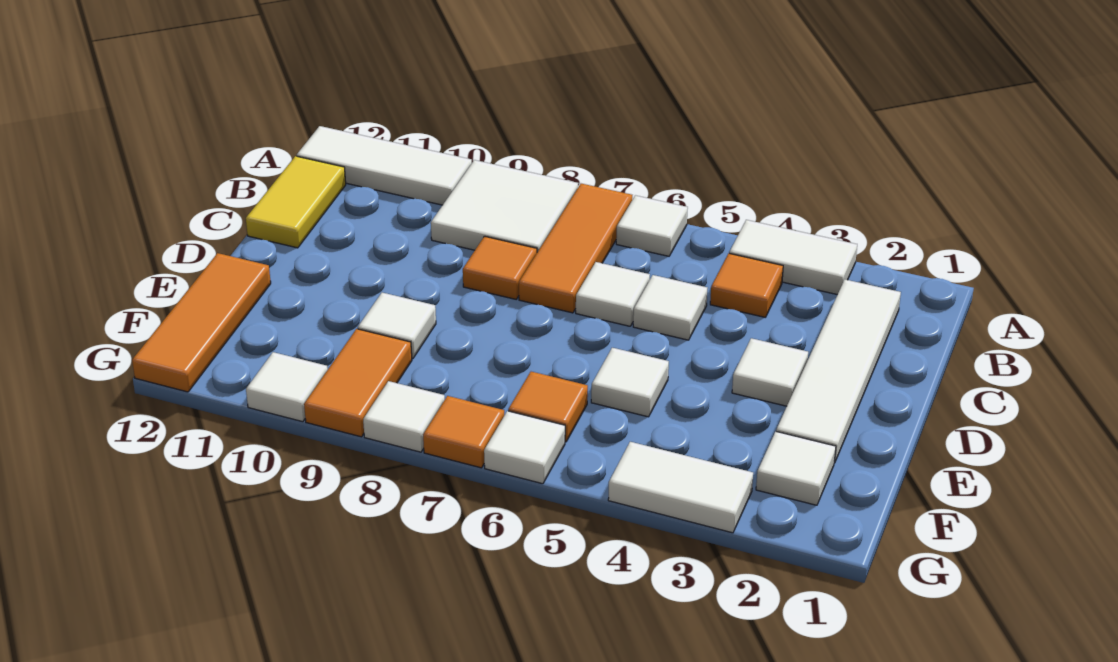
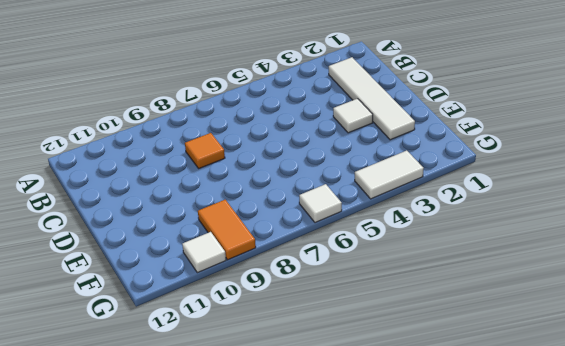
none -> white tile A3:A4 level 1
none -> white tile A6 level 1
none -> orange tile A7:C7 level 1

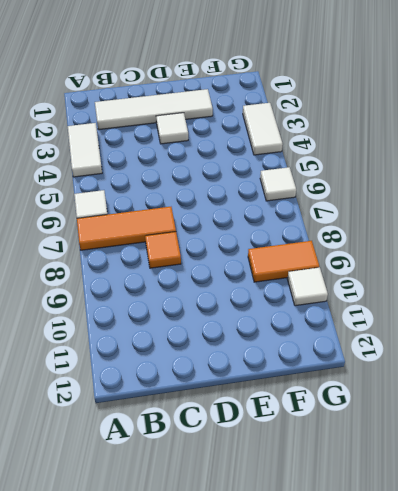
none -> white tile A8:B9 level 1
none -> white tile A10:A12 level 1
none -> orange tile B4 level 1

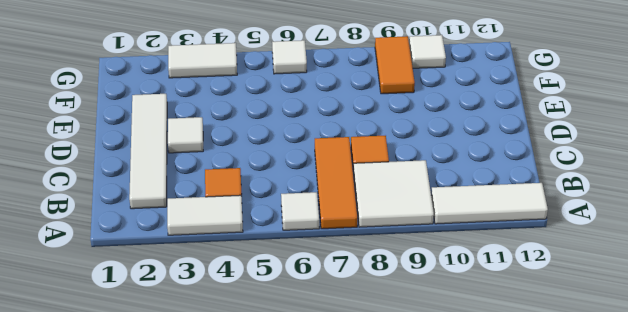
none -> yellow tile B12:C12 level 1
none -> white tile C5 level 1
none -> white tile C6 level 1

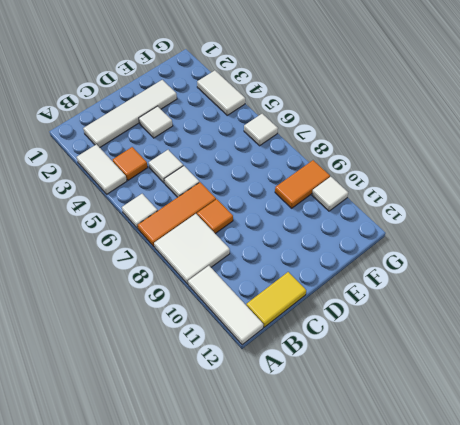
none -> white tile E5 level 1
none -> white tile E9 level 1
none -> orange tile E12:G12 level 1

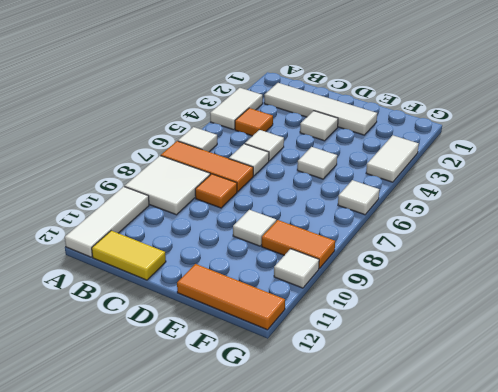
none -> white tile F2 level 1
none -> orange tile F6 level 1
none -> orange tile G7 level 1

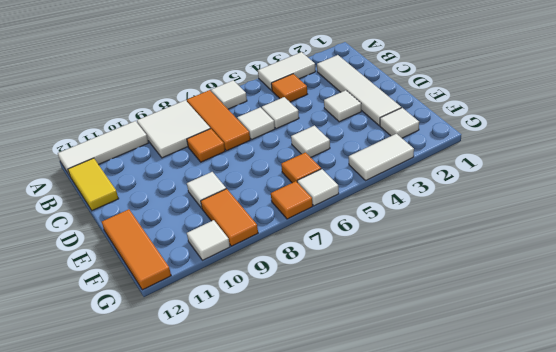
none -> white tile G8 level 1

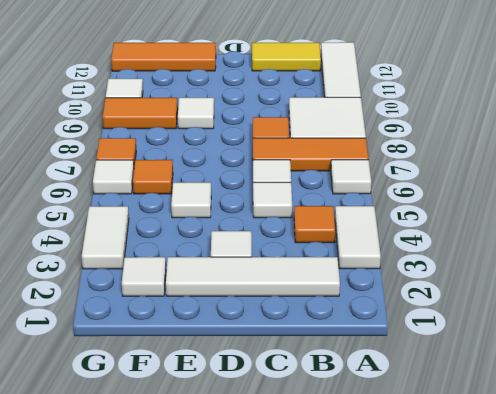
none -> white tile G8 level 1

